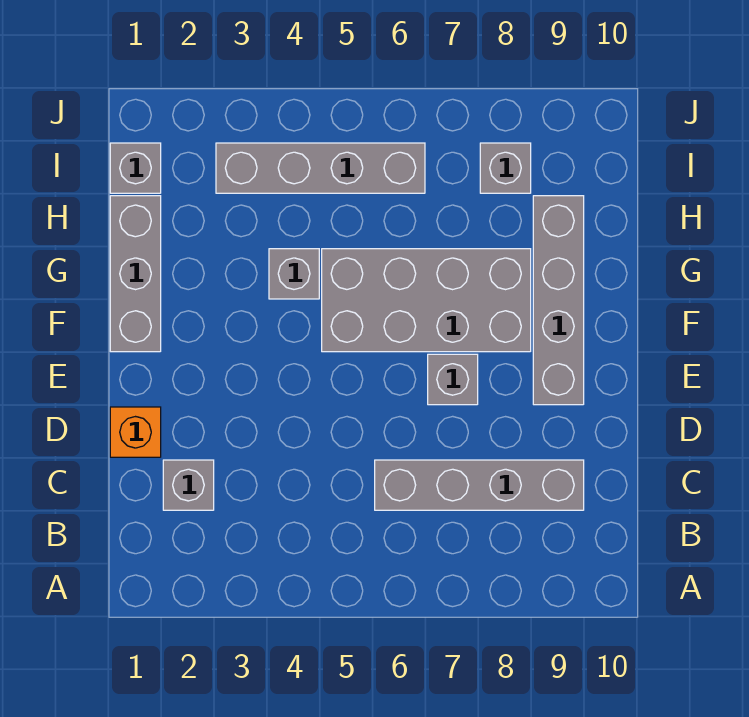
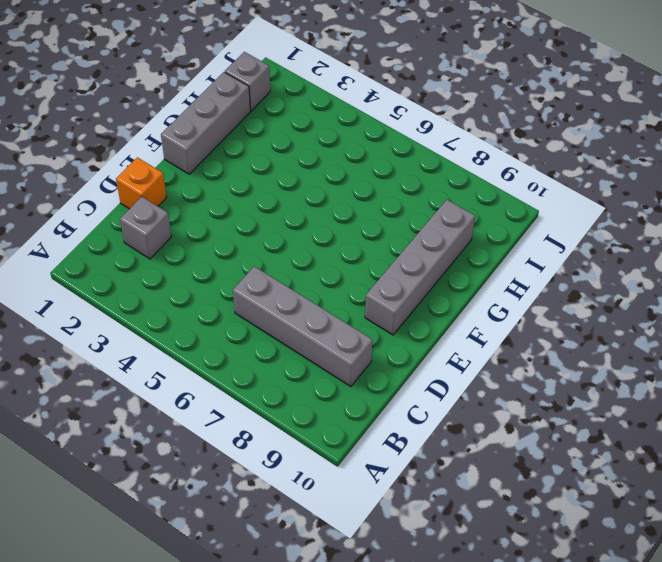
none -> grey brick E7 level 1
none -> grey brick F5:G8 level 1

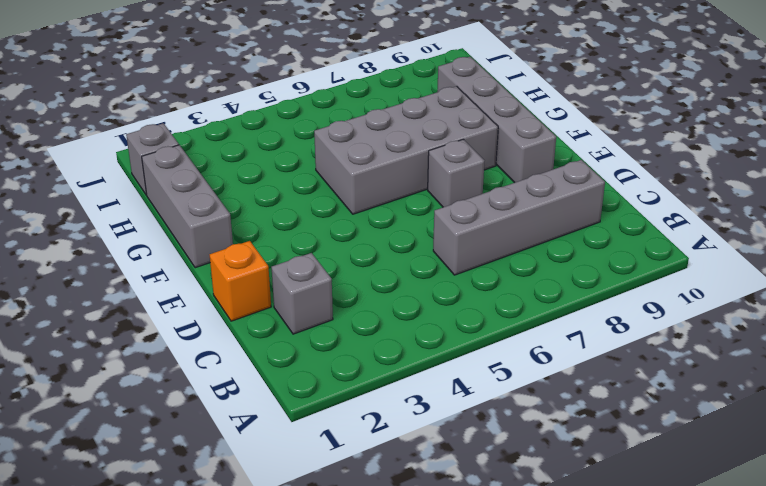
none -> grey brick G4 level 1
none -> grey brick I3:I6 level 1

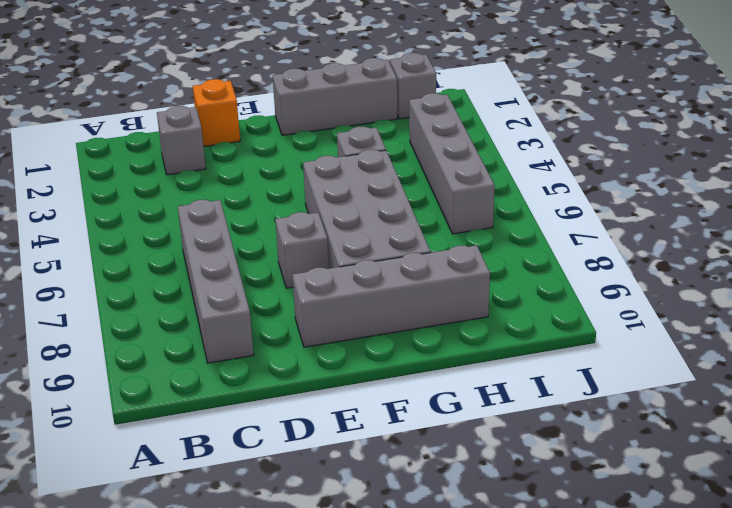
none -> grey brick I8 level 1

